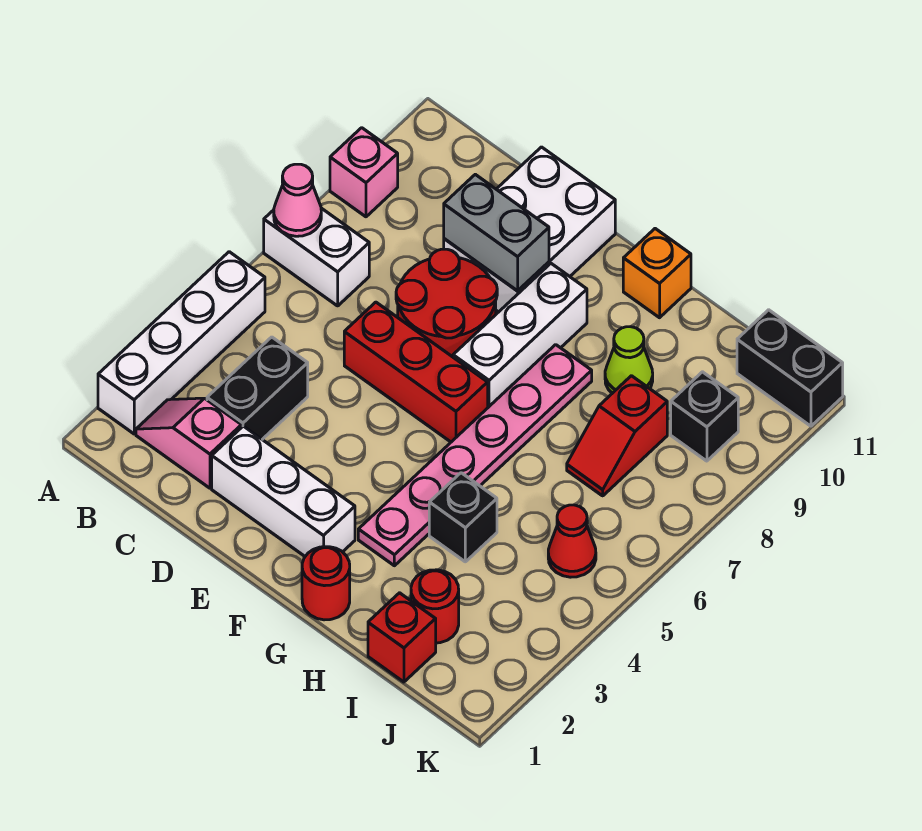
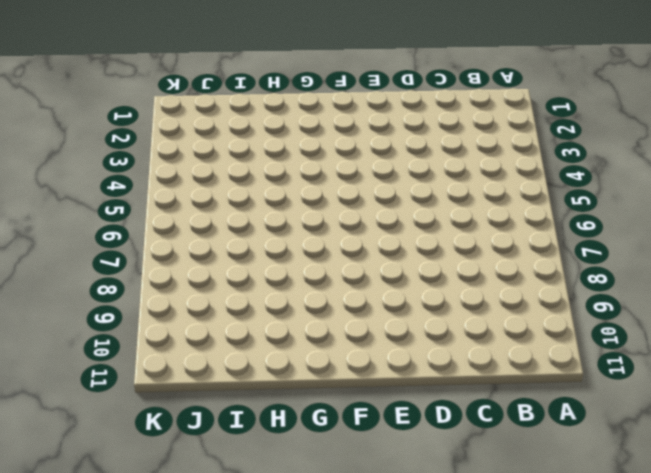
none -> white brick A2:A5 level 1
none -> white brick A7:B7 level 1
none -> pink brick A9 level 1

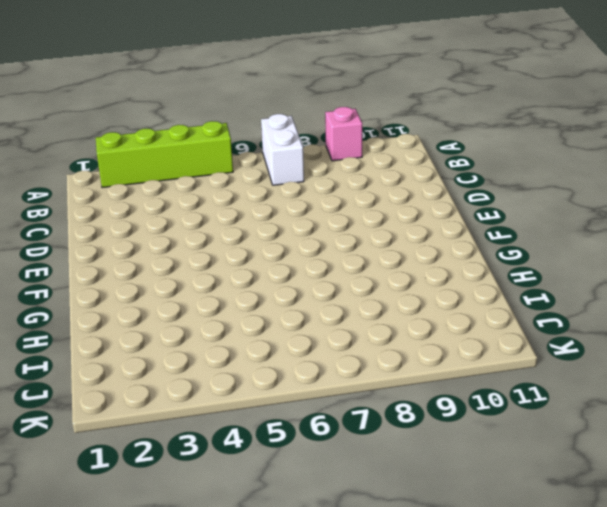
lime brick A2:A5 level 1 -> white brick A2:A5 level 1
none -> pink slope B2:C2 level 1 top C
none -> black brick C3:C4 level 1
none -> white brick D2:F2 level 1

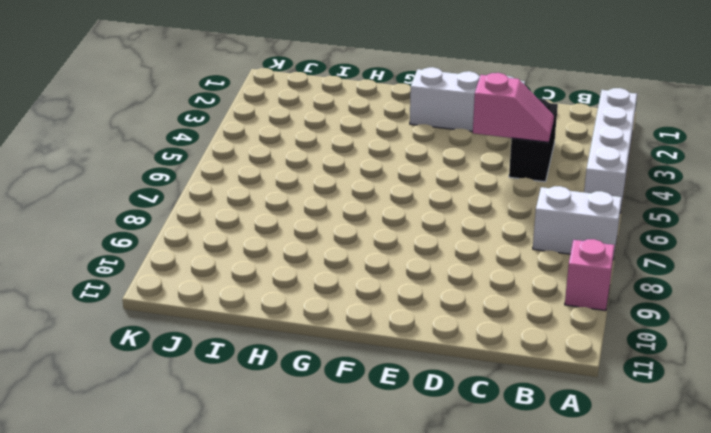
pink slope C4:D4 level 2 top D -> pink slope B2:C2 level 1 top C
none -> red brick D6:F6 level 1
none -> red round brick D7:E8 level 1
none -> white brick D9:E11 level 1

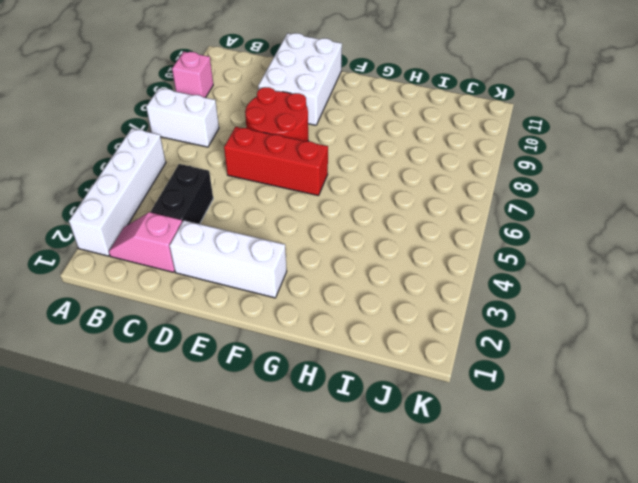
none -> white brick F7:F9 level 1
none -> red round brick G1 level 1
none -> pink plate G3:G8 level 1

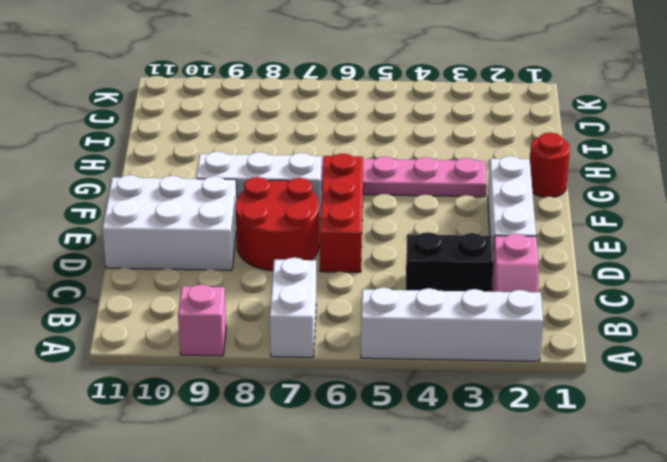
none -> orange brick G11 level 1
none -> black brick H4 level 1
none -> lime cone H9 level 1

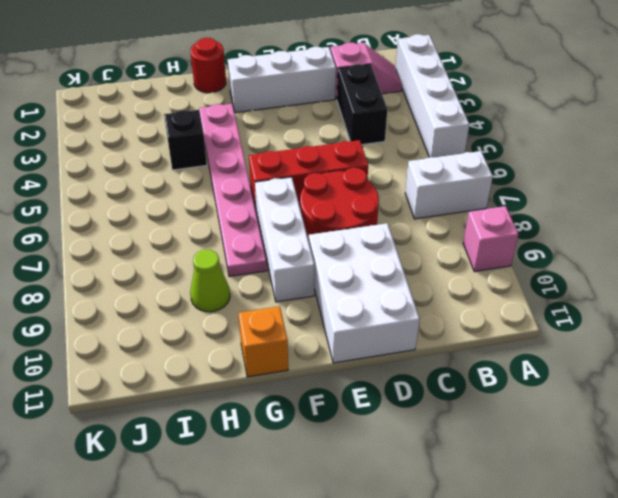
none -> red brick I1 level 1
none -> red round brick I2 level 1
none -> red slope I7:I8 level 1 top 8

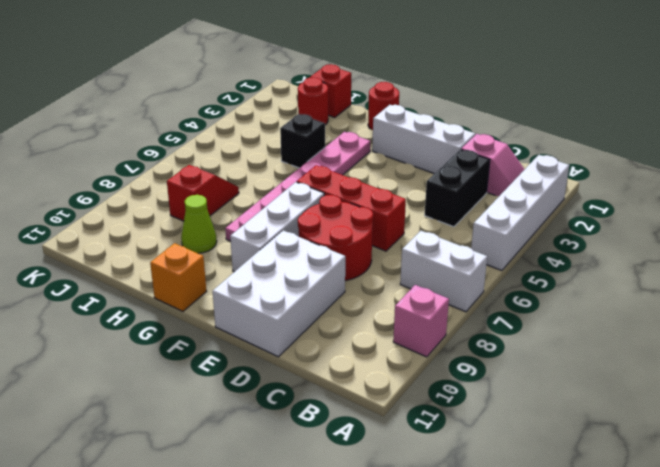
none -> red cone J5 level 1
none -> black brick J9 level 1
none -> black brick J11:K11 level 1

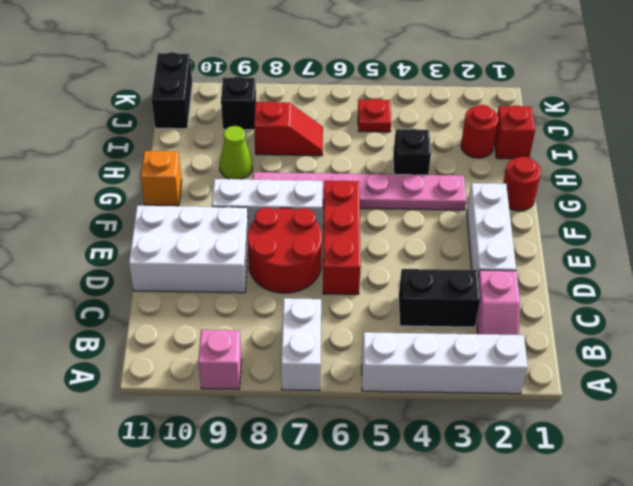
red plate J5 level 1 -> red cone J5 level 1
none -> pink cone A7 level 2
none -> grey brick D9:E9 level 2

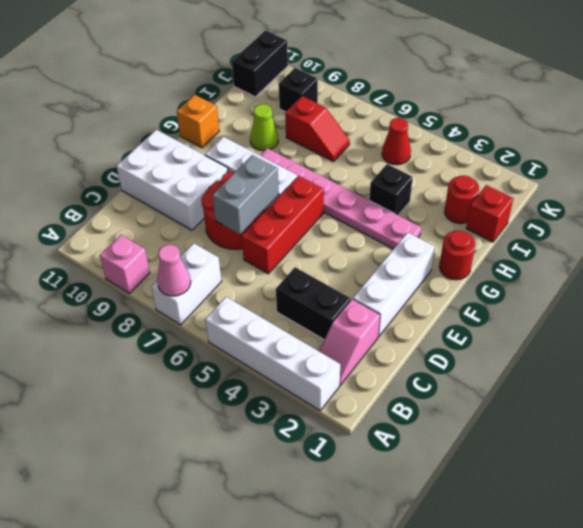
grey brick D7:E7 level 2 -> grey brick D9:E9 level 2

